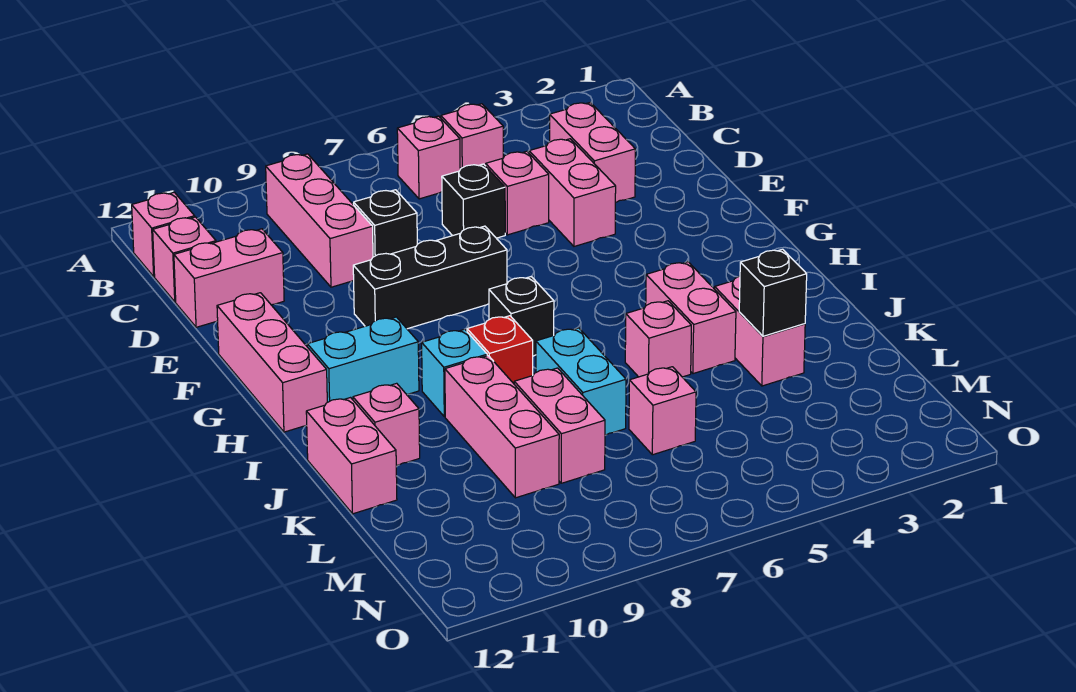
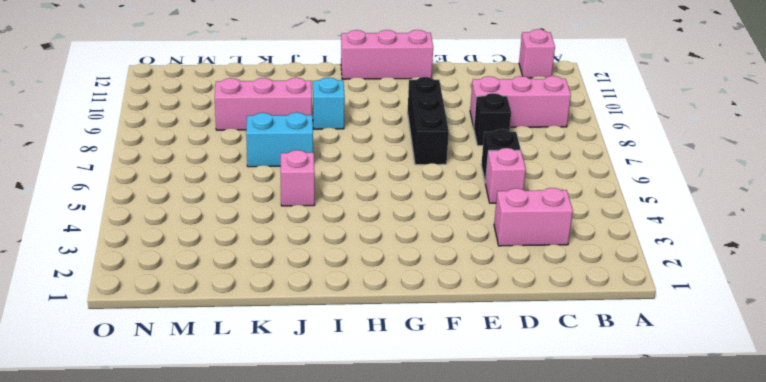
none -> pink brick B5 level 1
none -> pink brick B6 level 1
none -> pink brick C12 level 1

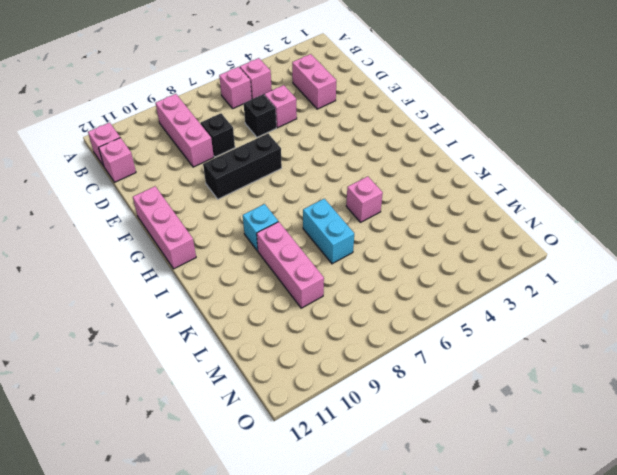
none -> pink brick D4:E4 level 1
none -> pink brick D11:D12 level 1
none -> black brick H7 level 1

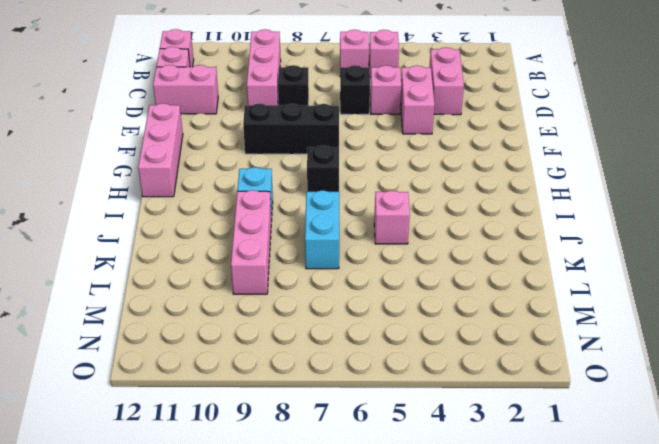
none -> cyan brick H10:H11 level 1
none -> pink brick I4:J4 level 1
none -> red brick I8 level 1

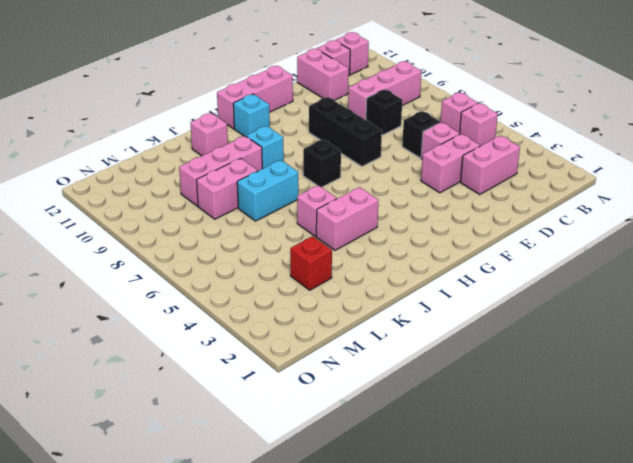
cyan brick H11 level 1 -> cyan brick H10:H11 level 1
red brick L3 level 1 -> red brick I8 level 1
none -> pink brick J3:K3 level 1
none -> pink brick J12:K12 level 1
none -> pink brick L6 level 1

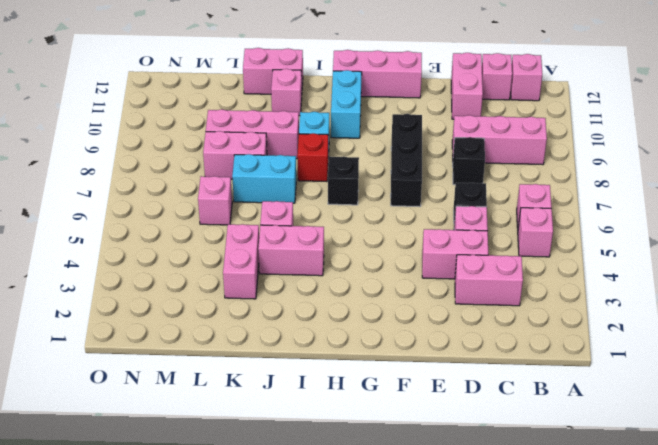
pink brick K3:K4 level 1 -> pink brick J3:K3 level 1
none -> black brick K3 level 2

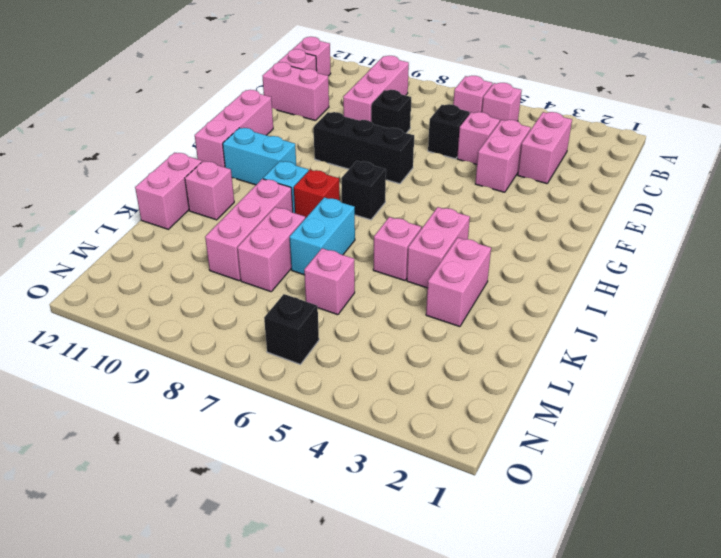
black brick N6 level 1 -> black brick K3 level 2

